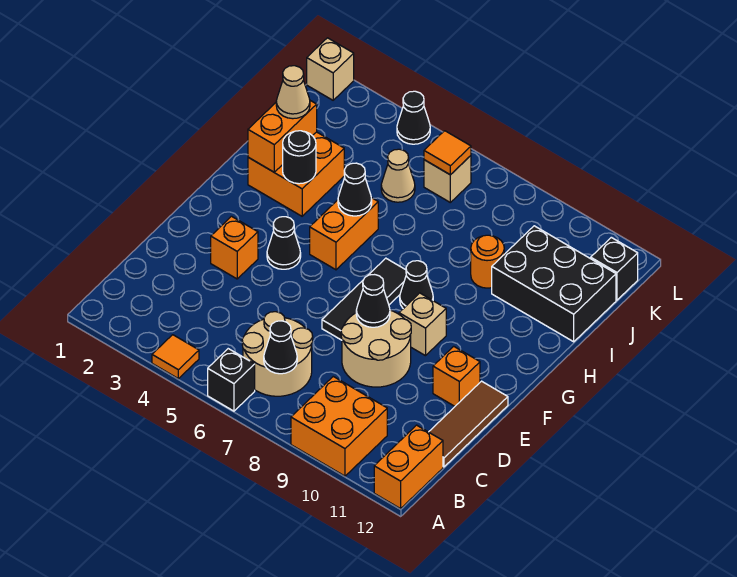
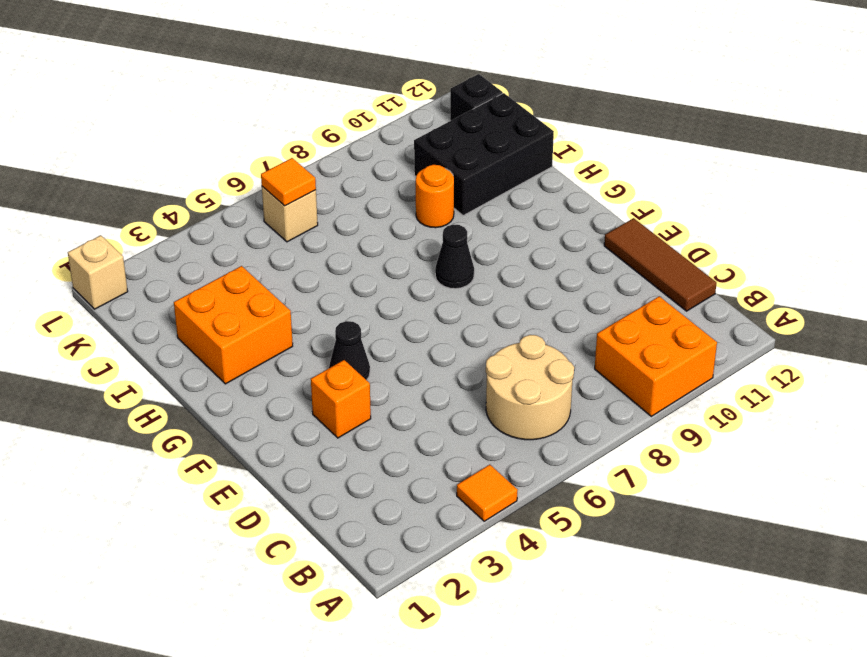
none -> black brick A6 level 1
none -> orange brick A12:B12 level 1
none -> tan round brick D8:E9 level 1

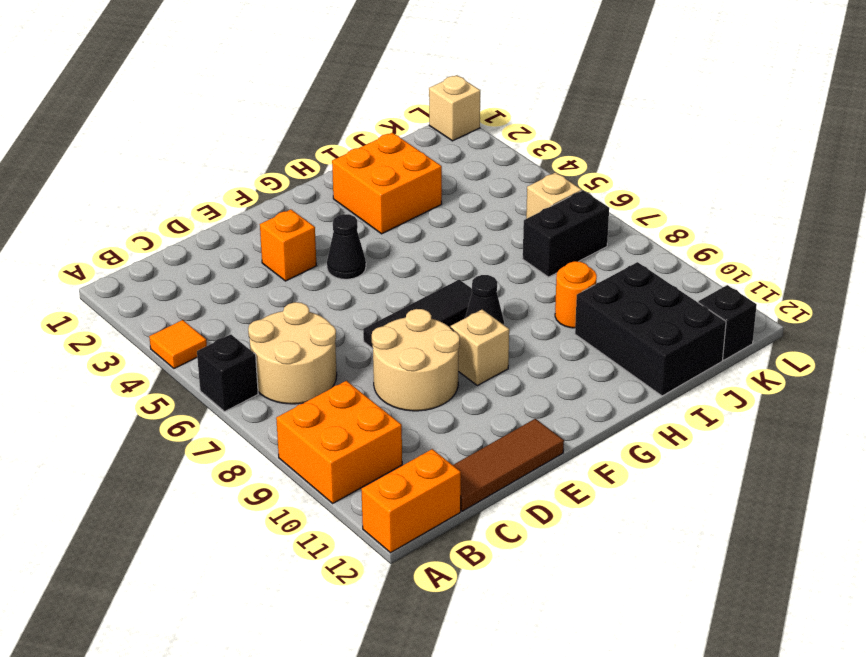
black brick J7:K7 level 1 -> none
none -> orange brick E11 level 1
none -> orange brick G5:H5 level 1
none -> tan cone J5 level 1

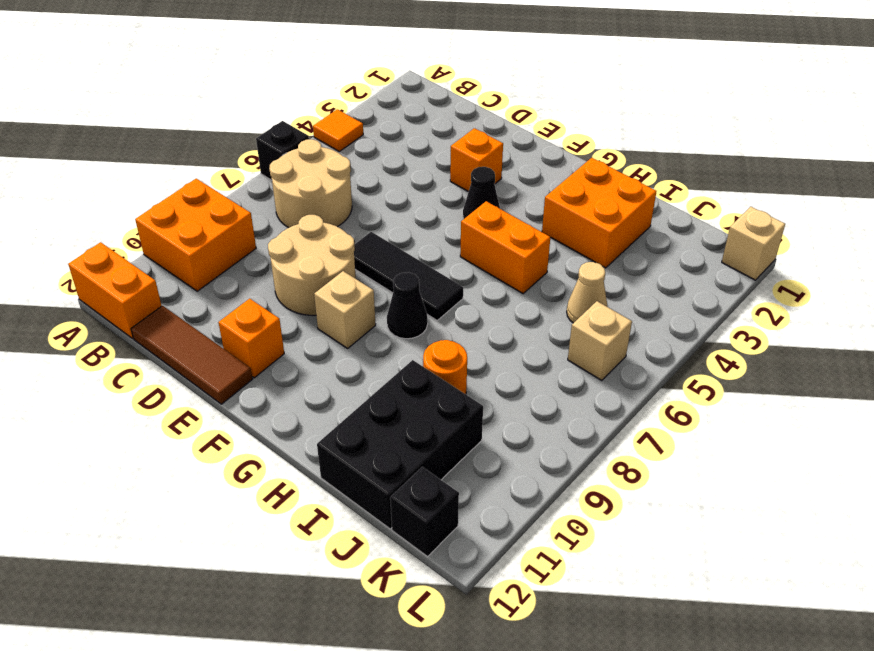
none -> black cone L4 level 1
none -> black cone B7 level 2
none -> black cone E8 level 2

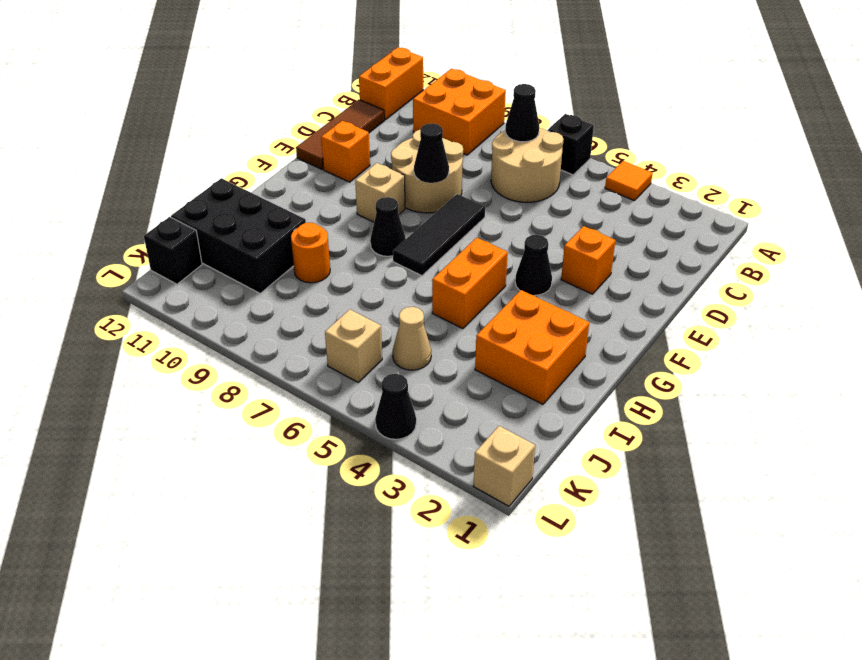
none -> orange brick H2:I2 level 2
none -> black round brick H3 level 2
none -> black cone H5 level 2

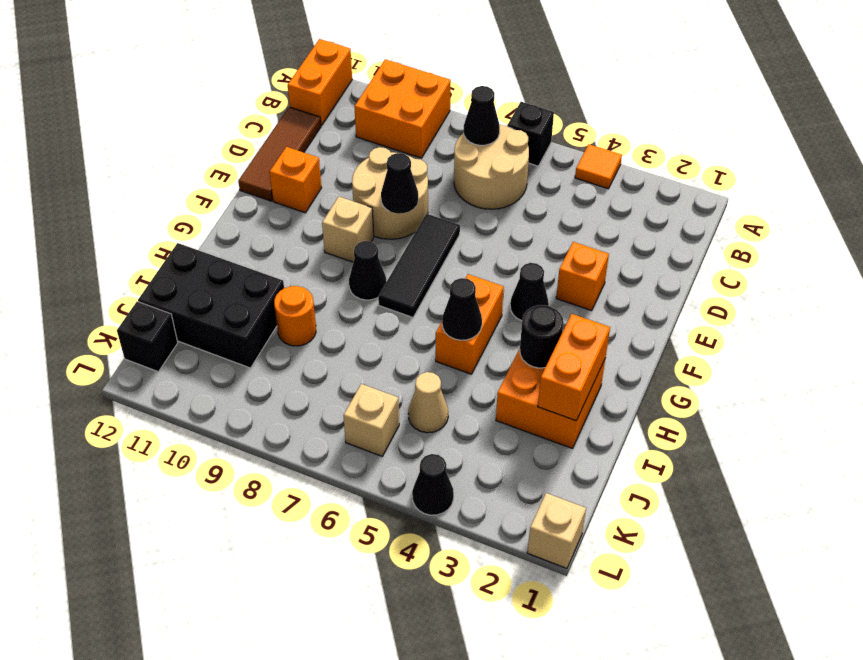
none -> orange tile K6 level 2
none -> tan cone I2 level 3

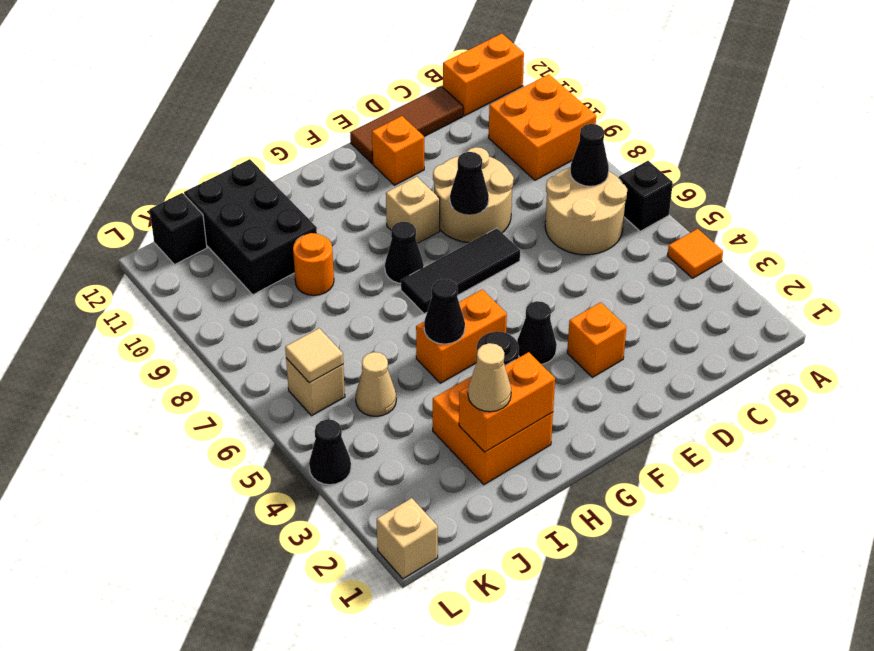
tan tile K6 level 2 -> orange tile K6 level 2

